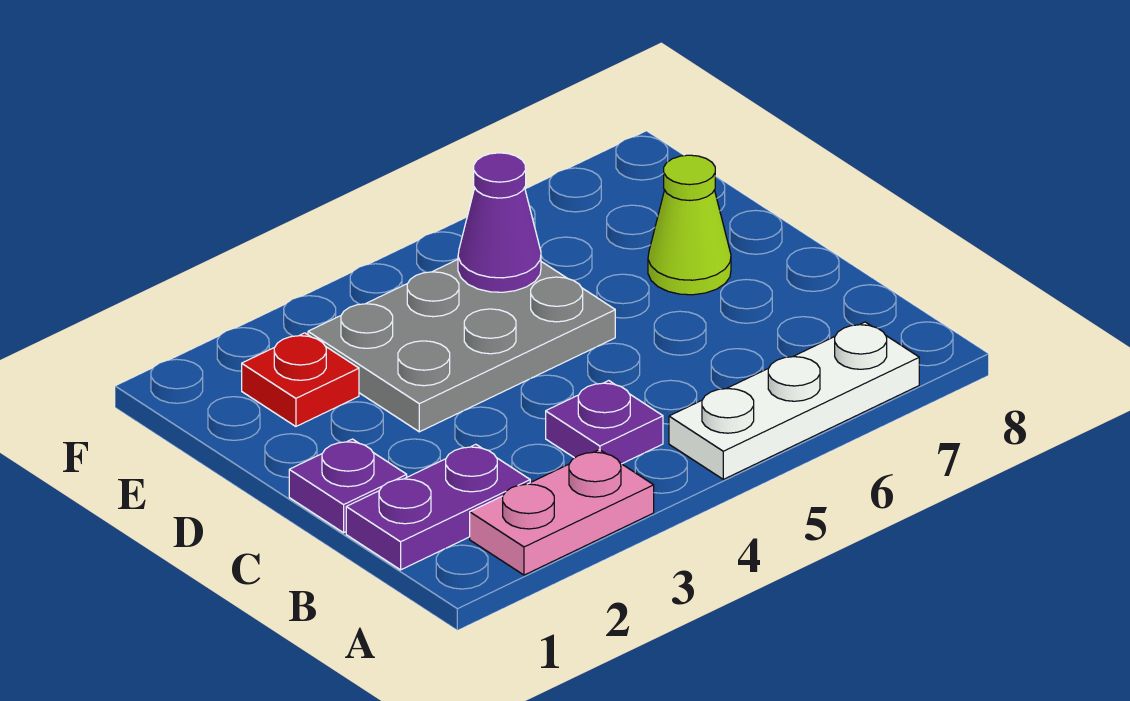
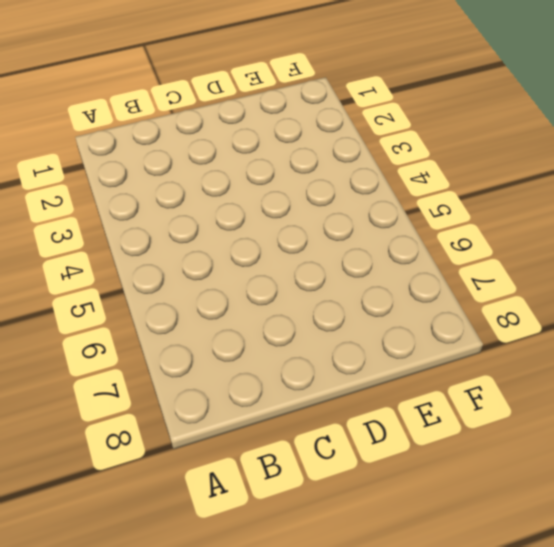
none -> pink plate A2:A3 level 1
none -> white plate A5:A7 level 1

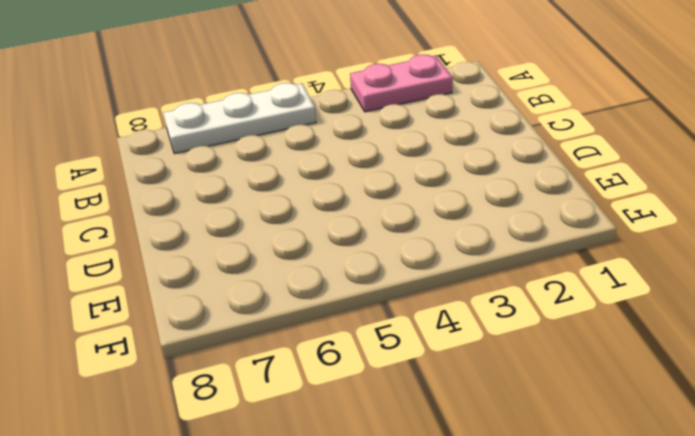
none -> purple plate B1:B2 level 1
none -> purple plate B4 level 1

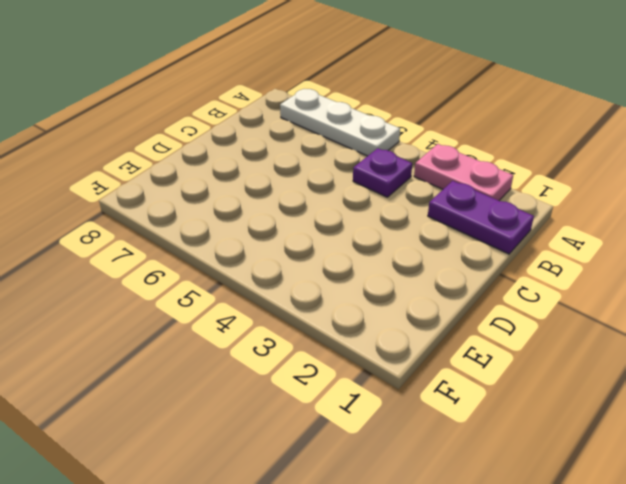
none -> purple plate C1 level 1
none -> grey plate D3:E5 level 1

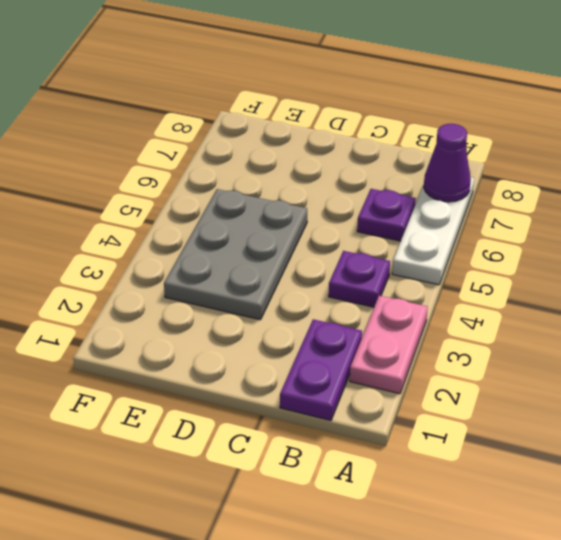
purple cone A7 level 2 -> purple cone E5 level 2
purple plate B6 level 1 -> purple plate C1 level 1
none -> lime cone D7 level 1
none -> red plate E2 level 1

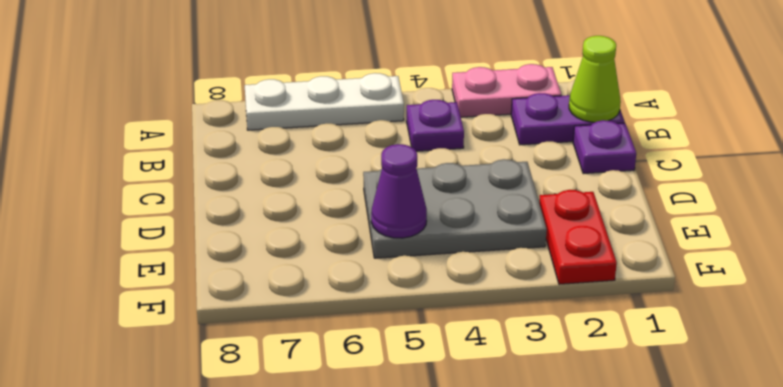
lime cone B1 level 2 -> lime cone D7 level 1
red plate E2:F2 level 1 -> red plate E2 level 1

